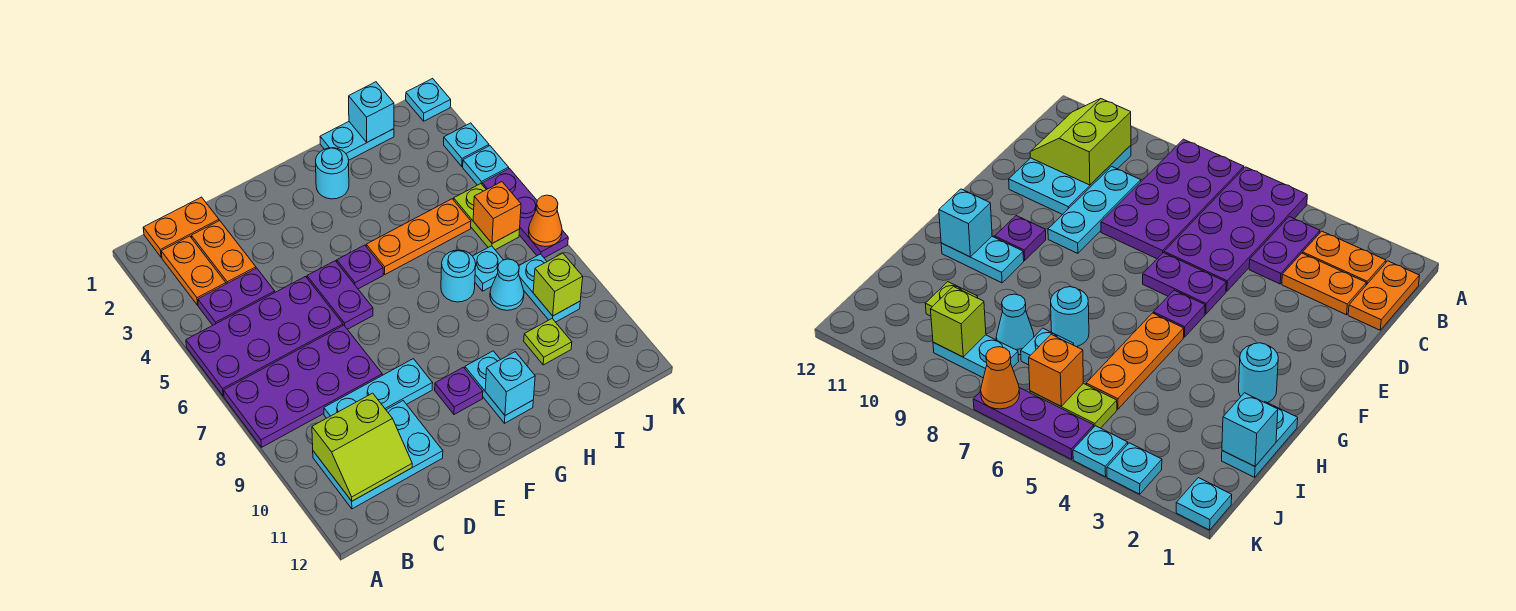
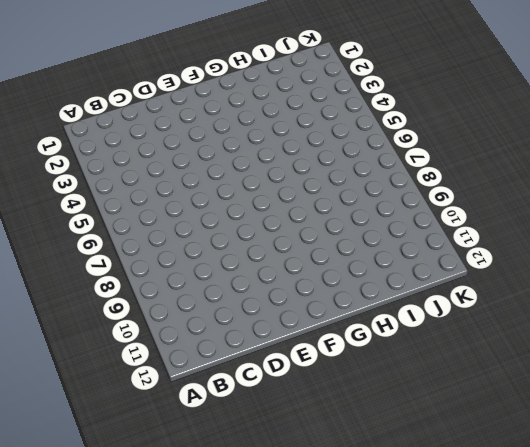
none -> purple plate A5:D6 level 1
none -> purple plate A7:D8 level 1
none -> orange plate B1:C1 level 1
none -> orange plate B2:B3 level 1

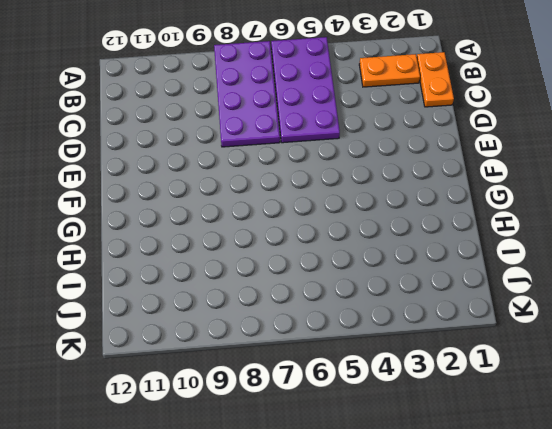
none -> purple plate B4:C4 level 1
none -> cyan plate B10:D11 level 1
none -> orange plate C2:C3 level 1
none -> cyan plate C9:E9 level 1

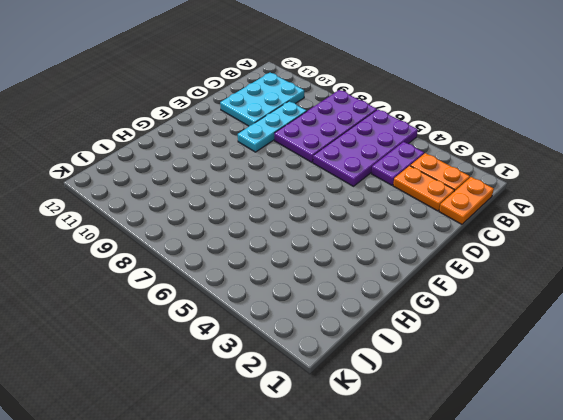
none -> purple plate E5:E6 level 1
none -> purple plate F5 level 1
none -> purple plate F10 level 1
none -> cyan round brick G2 level 1

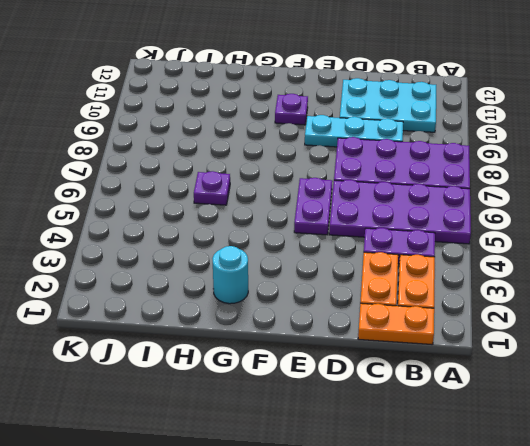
purple plate H6 level 1 -> purple plate F5 level 1
none -> orange plate G5:I5 level 1
none -> cyan plate G10:G11 level 1
none -> cyan plate H1:I1 level 1
none -> cyan round brick H7 level 1

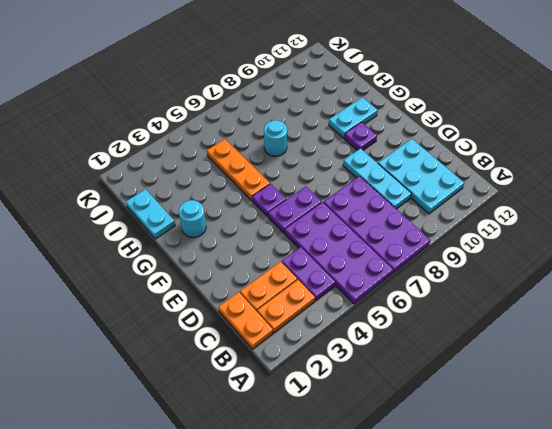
none -> cyan plate I7 level 1
none -> cyan cone I8 level 1
none -> lime plate I10 level 1
none -> lime plate J5:J6 level 1

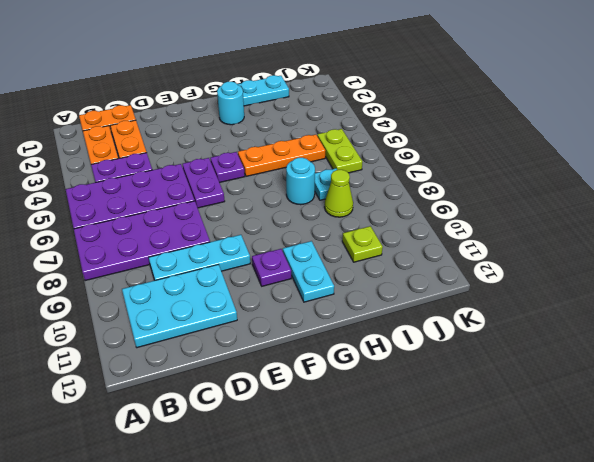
lime cone I8 level 1 -> cyan cone I8 level 1
none -> cyan plate J8:J9 level 1
none -> cyan plate K1 level 1
none -> cyan plate K3 level 1
none -> cyan plate K4 level 1

